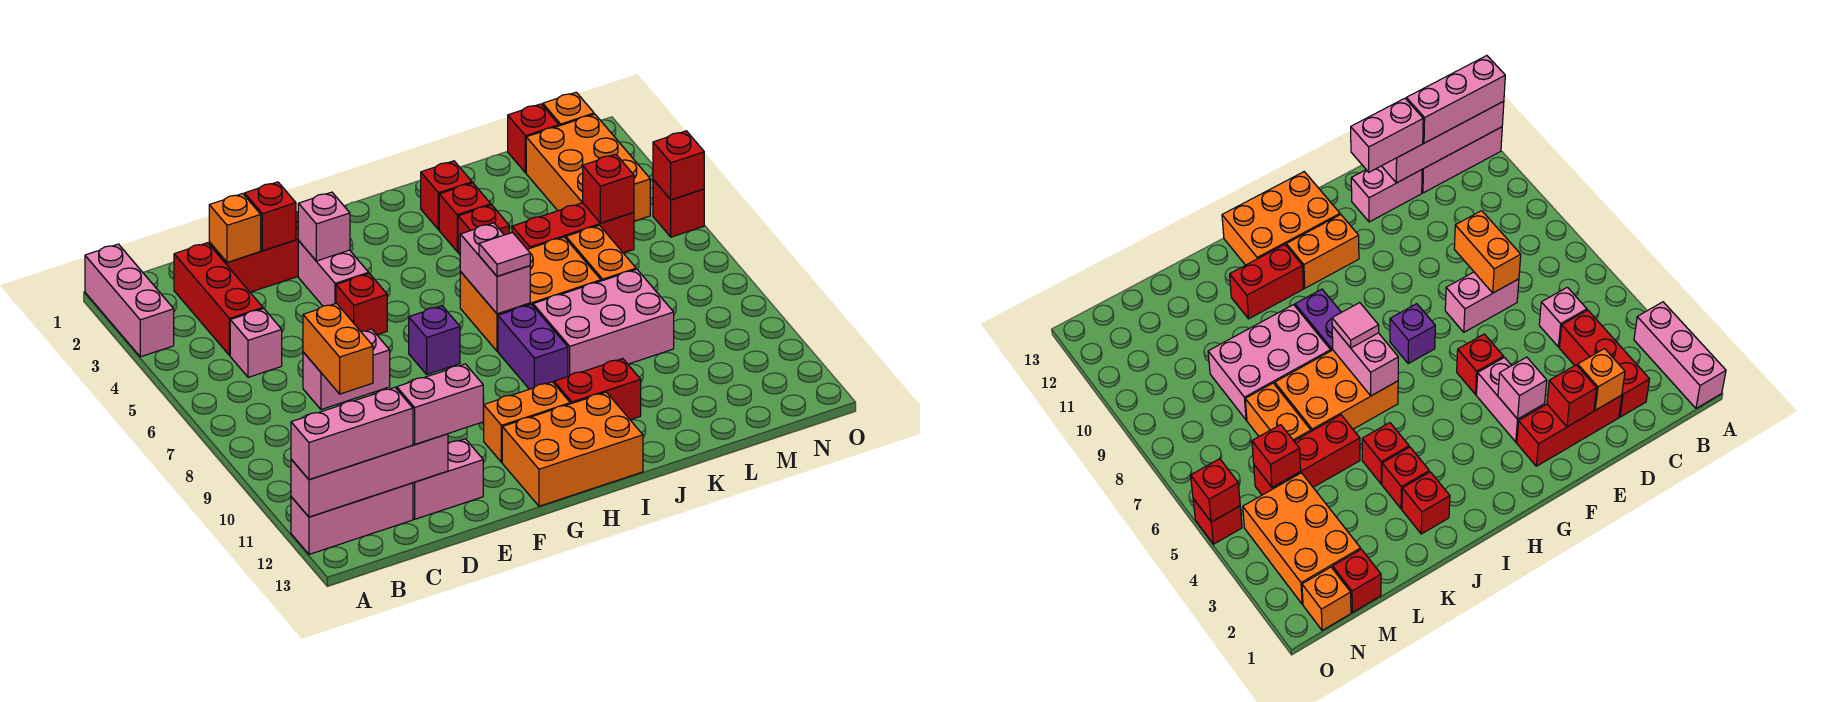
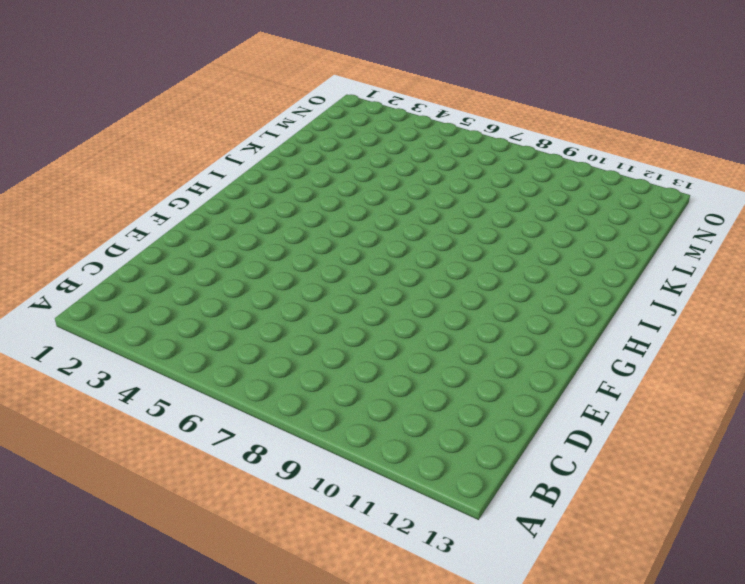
none -> pink brick A1:A3 level 1
none -> pink brick A12:C12 level 1
none -> red brick C2:C4 level 1
none -> pink brick C5 level 1

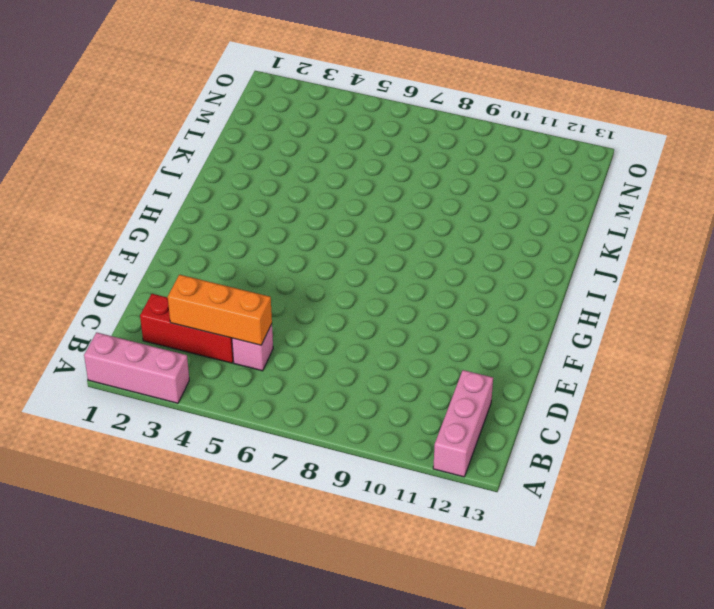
orange brick C3:C5 level 2 -> none
none -> red brick D2:F2 level 1
none -> pink brick D7:E7 level 1
none -> pink brick D12:E12 level 1
none -> pink brick F3:F4 level 1

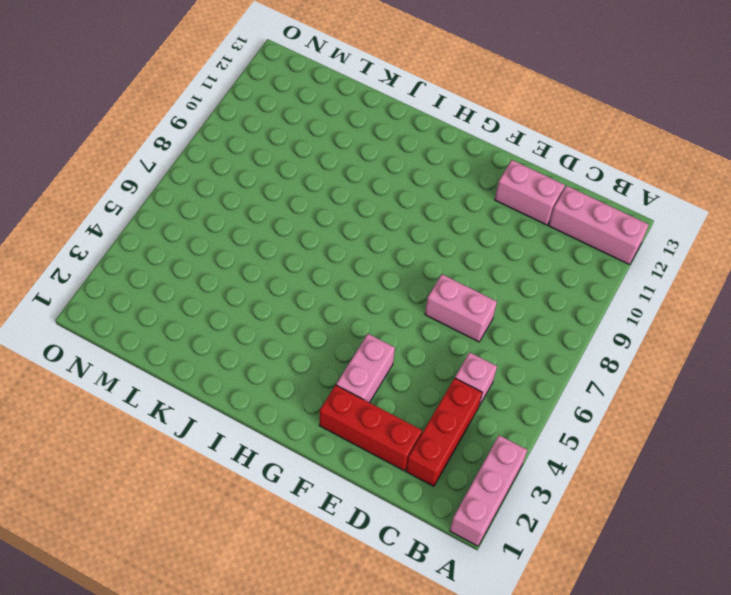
none -> red brick F5 level 1
none -> purple brick G7 level 1
none -> orange brick G11:H11 level 1
none -> orange brick G12:I13 level 1

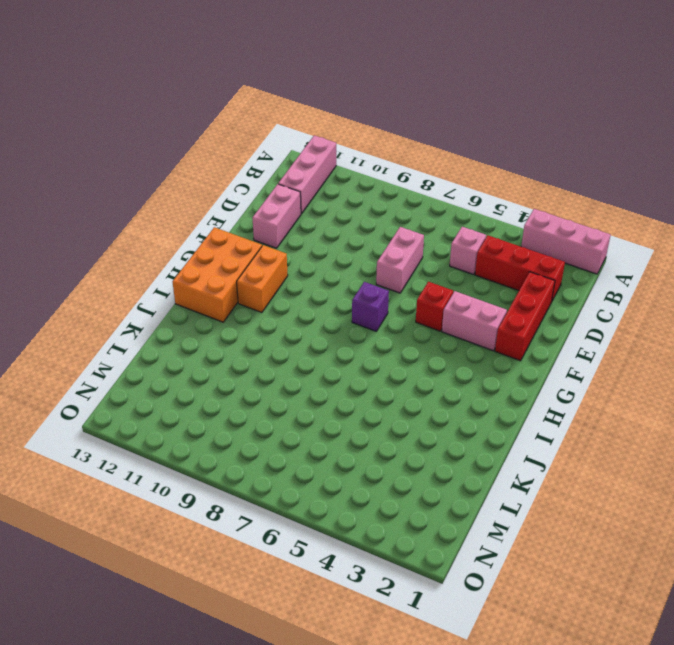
none -> orange brick I6:K7 level 1
none -> purple brick I8:I9 level 1
none -> red brick I11:J11 level 1
none -> red brick J2 level 1

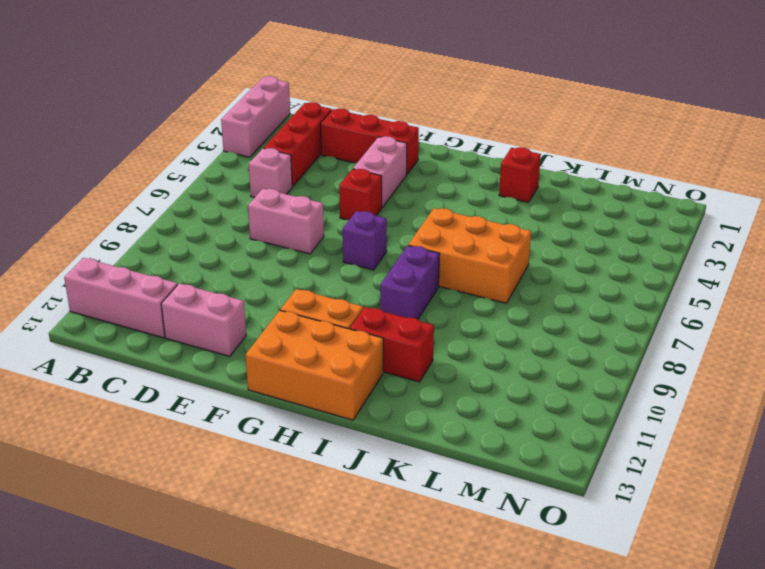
none -> red brick J3 level 1
none -> red brick J4 level 1
none -> pink brick J8:L9 level 1
none -> red brick K5:M5 level 1

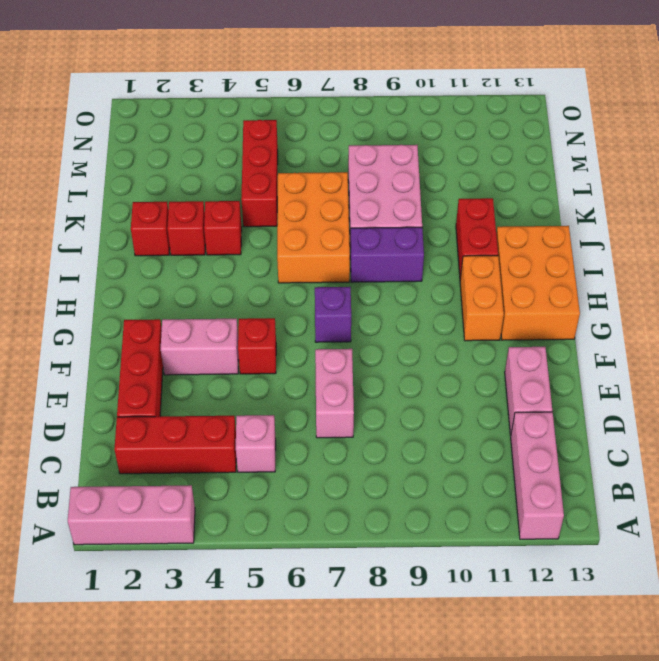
none -> orange brick L6:L7 level 1
none -> red brick M1 level 1
none -> orange brick M2:N4 level 1
none -> orange brick N1 level 1

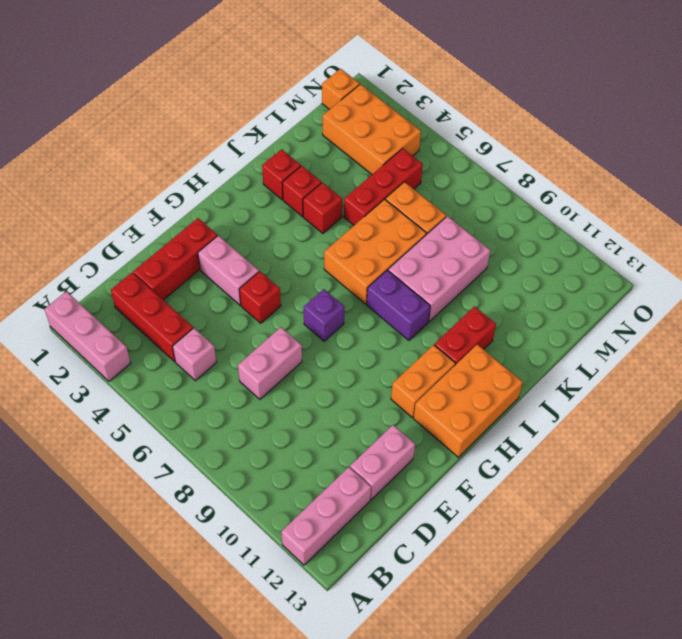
none -> red brick M1 level 1
none -> red brick O5 level 1
none -> pink brick A12:D12 level 2
none -> orange brick D2 level 2

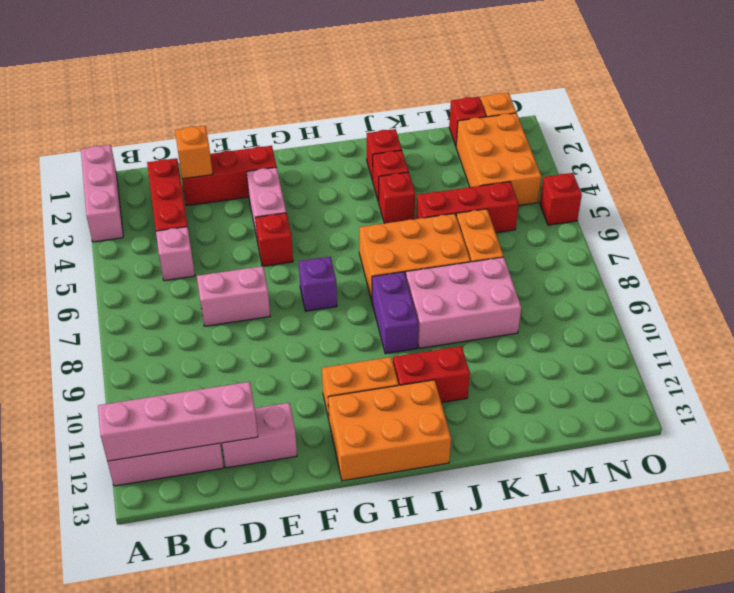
none -> orange brick D7:D8 level 2
none -> red brick E2 level 2
none -> pink brick F3 level 2
none -> pink brick I6:I7 level 2

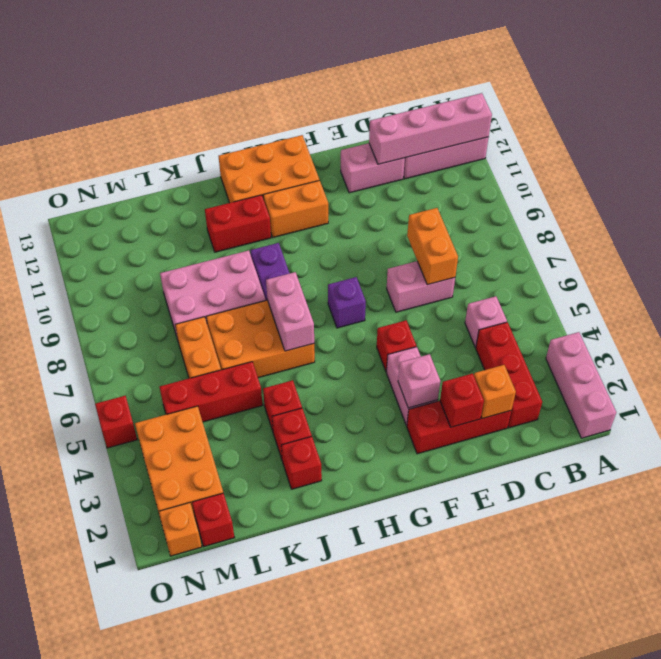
none -> red brick M5 level 2
none -> red brick O5 level 2
none -> pink brick A12:C12 level 3
none -> pink brick D12:E12 level 3

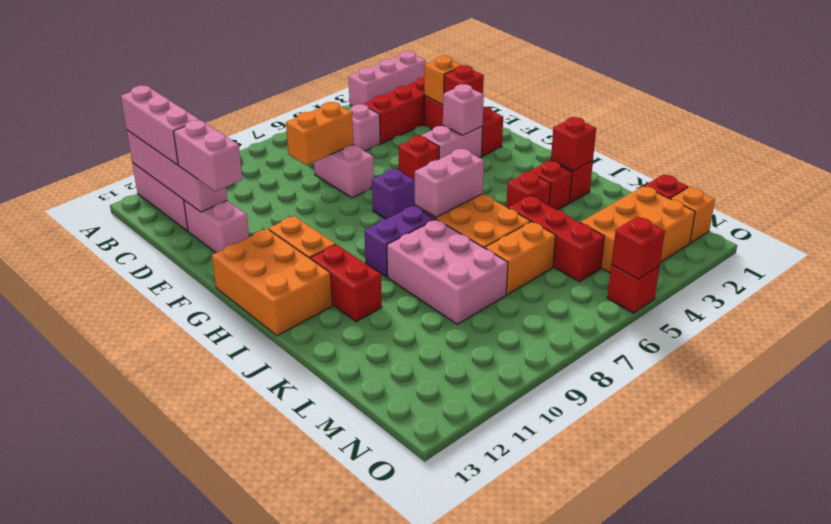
red brick J2 level 2 -> red brick M5 level 2
none -> pink tile I7 level 3

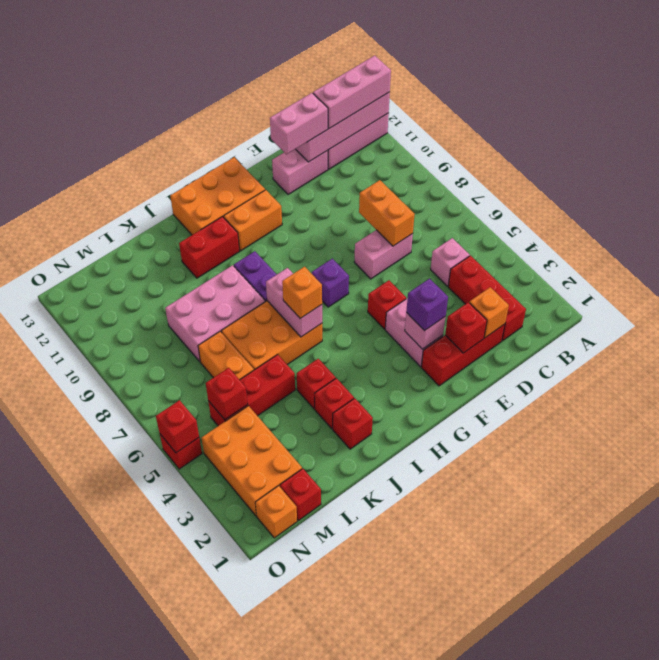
purple brick F3 level 3 -> none
orange brick I6 level 3 -> none
none -> pink brick A1:A3 level 1
none -> pink tile I7 level 3

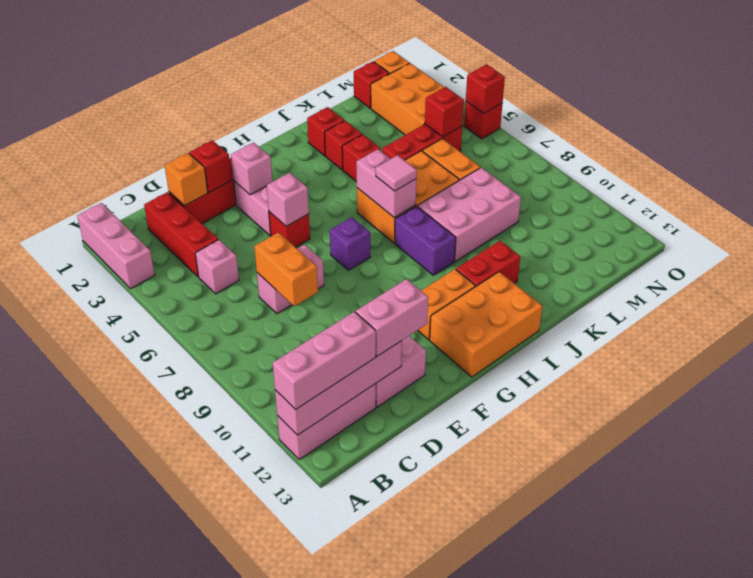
pink brick F5 level 2 -> none

